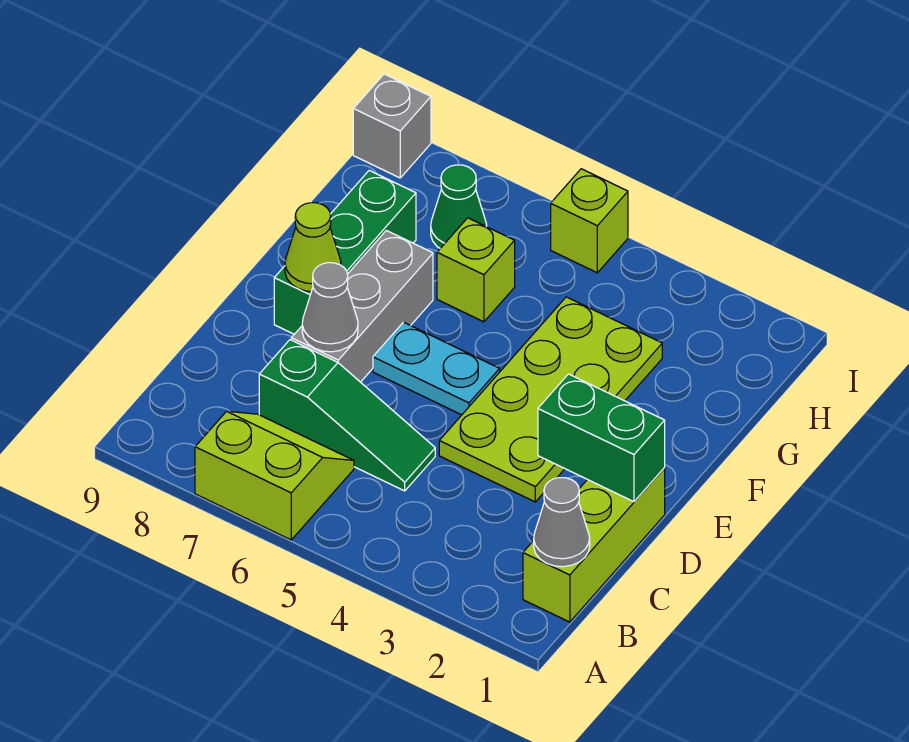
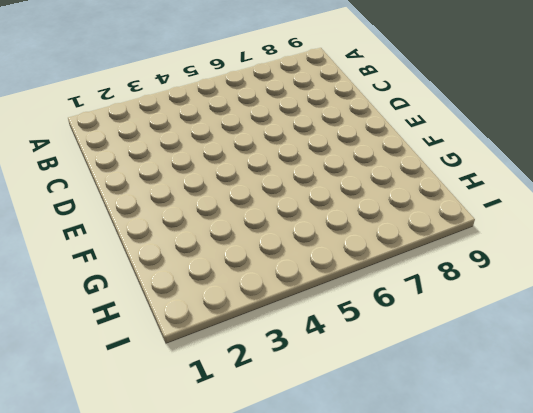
none -> lime slope A6:B7 level 1 top A
none -> lime brick B1:D1 level 1
none -> green slope C5:C7 level 1 top 7

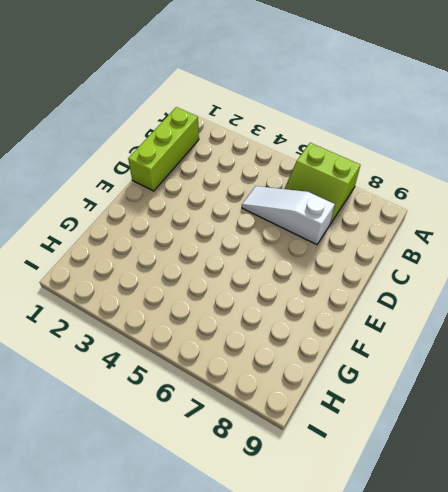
white slope C5:C7 level 1 top 7 -> green slope C5:C7 level 1 top 7
none -> lime plate D3:G4 level 1
none -> grey brick D7:F7 level 1
none -> cyan plate E5:E6 level 1

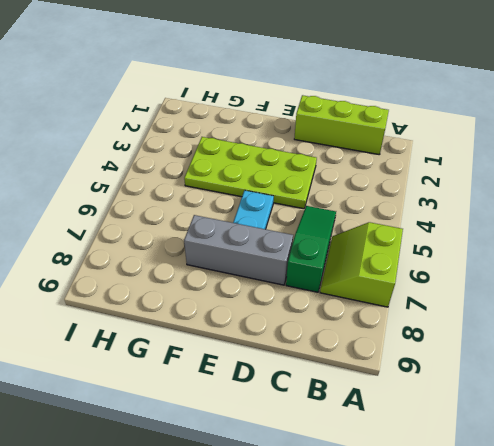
none -> green brick E8:G8 level 1
none -> lime brick G6 level 1
none -> green cone H7 level 1

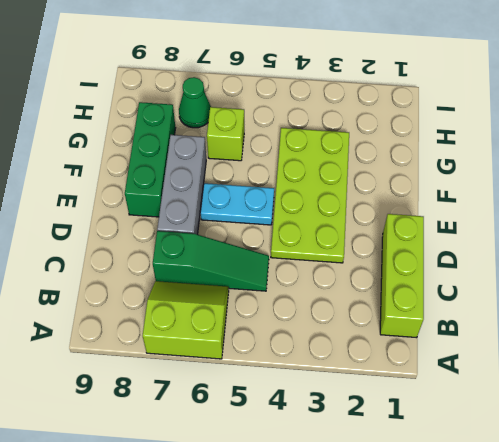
none -> lime brick I5 level 1
none -> grey brick I9 level 1
none -> grey cone B1 level 2

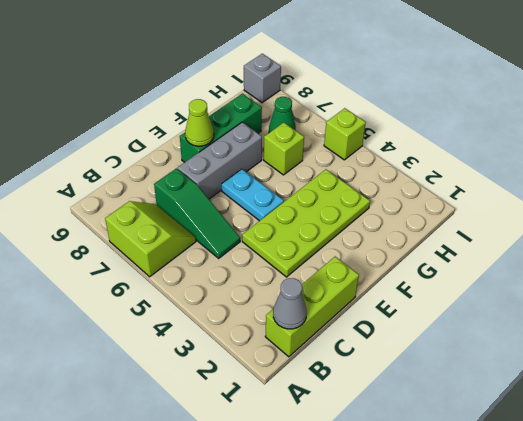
none -> green brick D1:D2 level 2
none -> grey cone D7 level 2

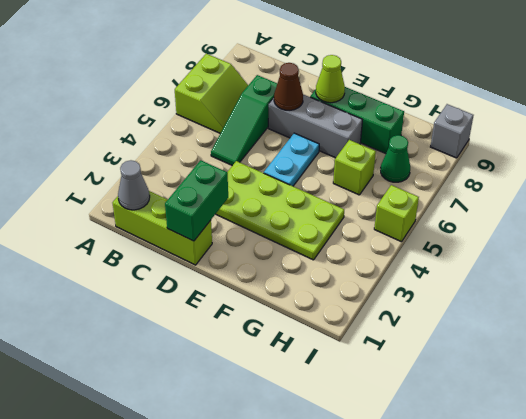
brown cone D7 level 2 -> grey cone D7 level 2

